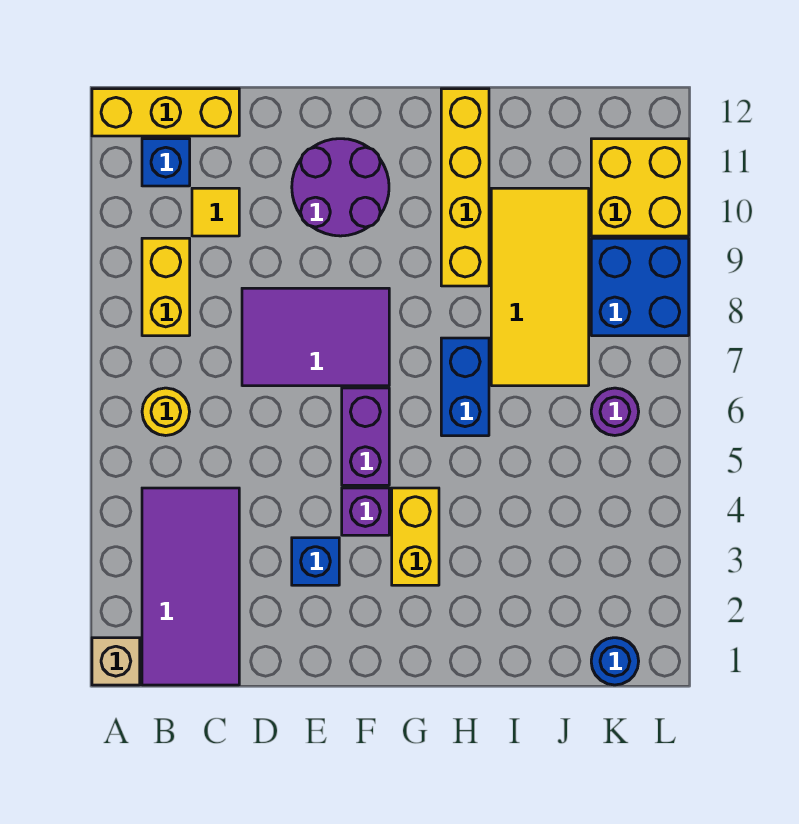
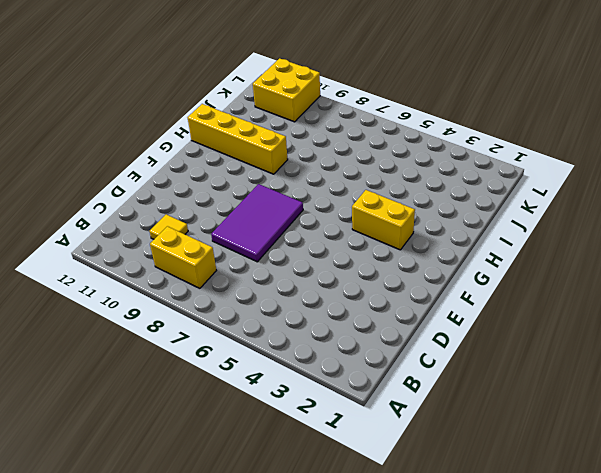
none -> tan brick A1 level 1
none -> yellow brick A12:C12 level 1
none -> purple tile B1:C4 level 1

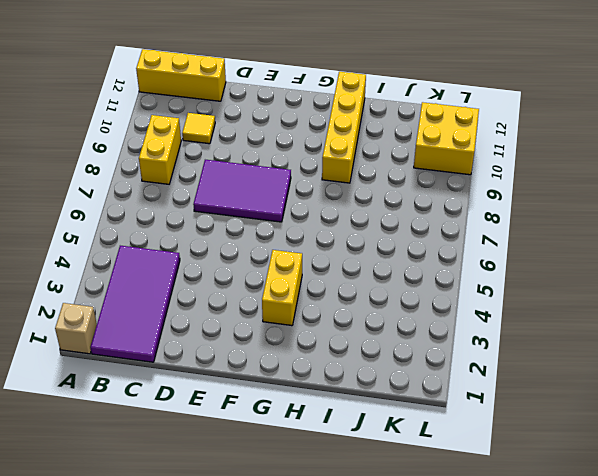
none -> yellow round brick B6 level 1
none -> blue brick B11 level 1
none -> blue brick E3 level 1

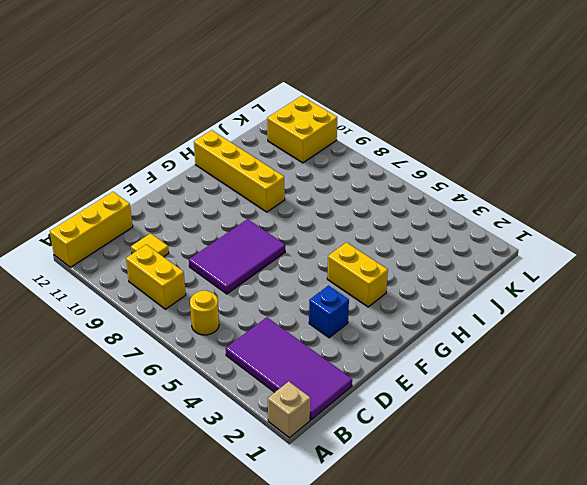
none -> blue brick B11 level 1
none -> purple round brick E10:F11 level 1
none -> purple brick F4 level 1

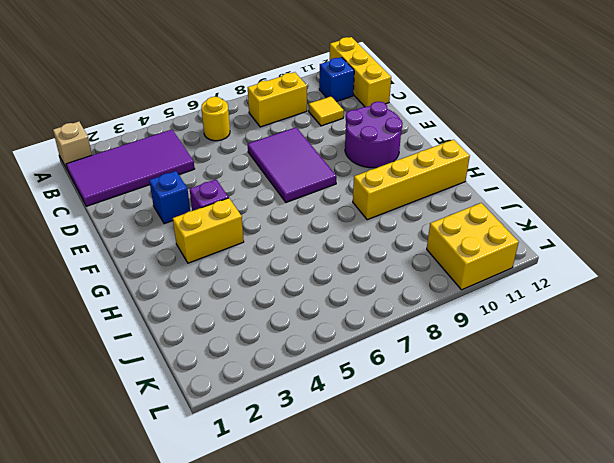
none -> purple brick F5:F6 level 1
none -> blue brick H6:H7 level 1
none -> yellow tile I7:J10 level 1

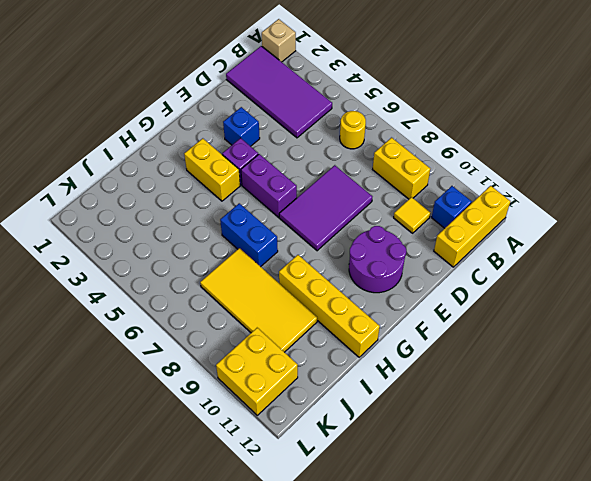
none -> blue round brick K1 level 1
none -> purple round brick K6 level 1
none -> blue brick K8:L9 level 1

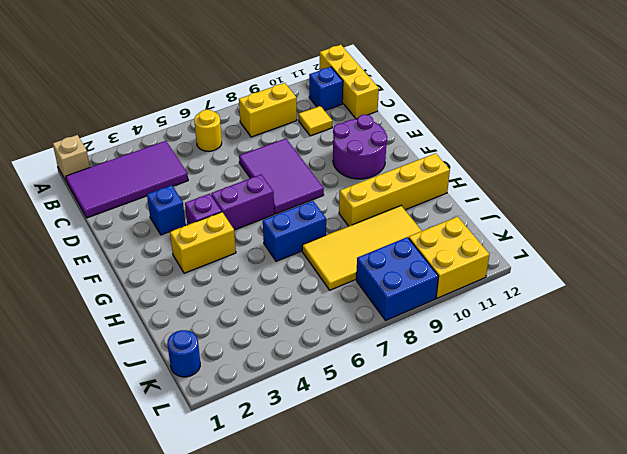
none -> purple round brick K6 level 1

